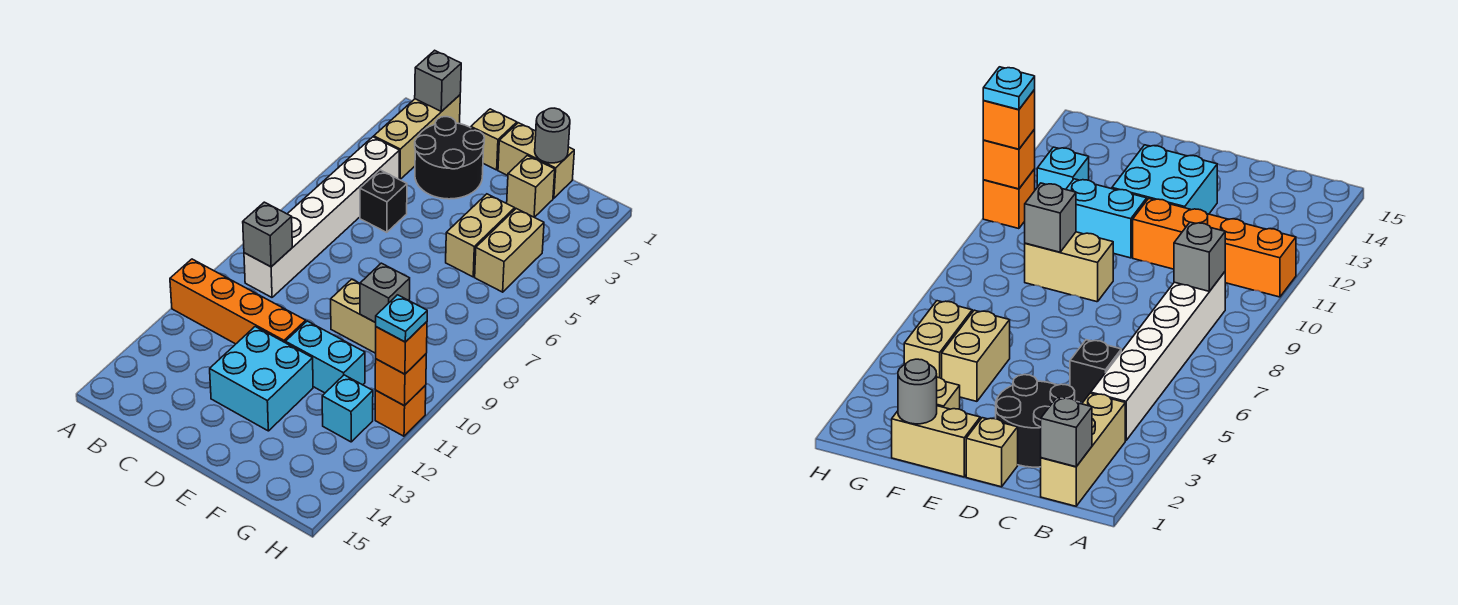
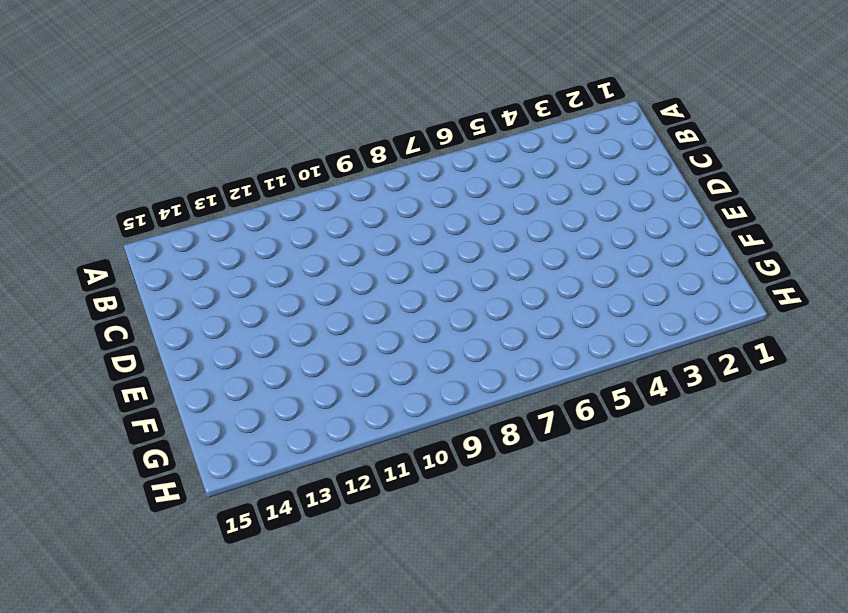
none -> orange brick A11:D11 level 1
none -> tan brick B1:B3 level 1
none -> white brick B4:B9 level 1

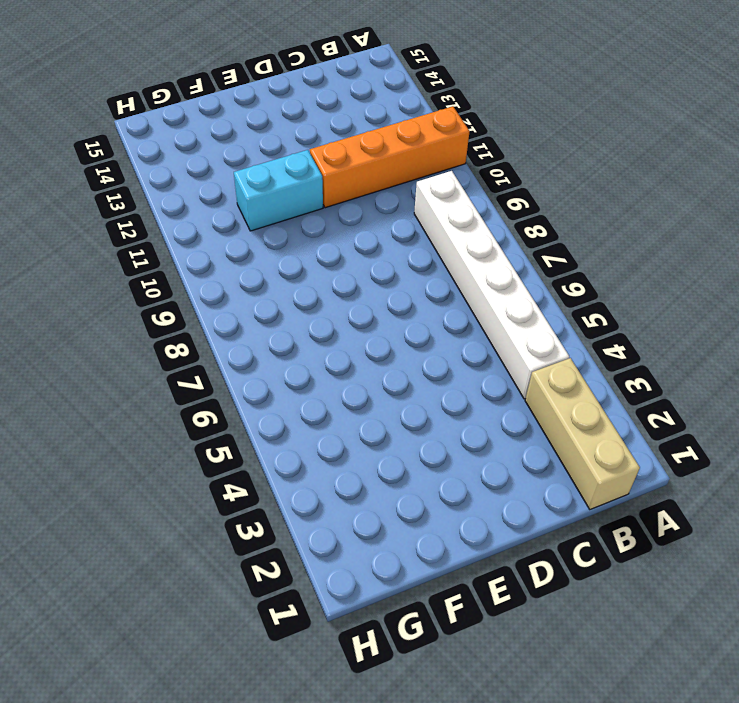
none -> black round brick C2:D3 level 1
none -> black brick C5 level 1
none -> tan brick D1 level 1

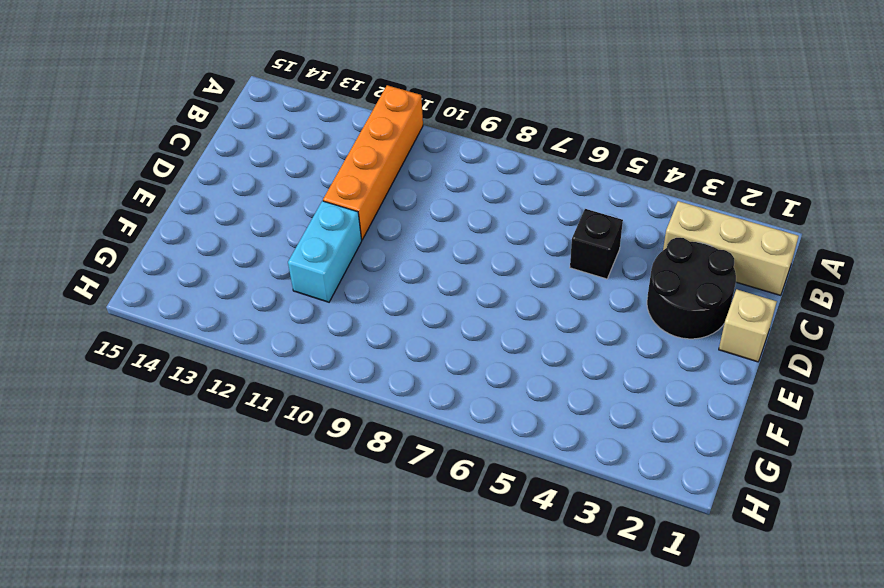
none -> white brick B4:B9 level 1
none -> cyan brick D12:E13 level 1
none -> tan brick E1:F1 level 1

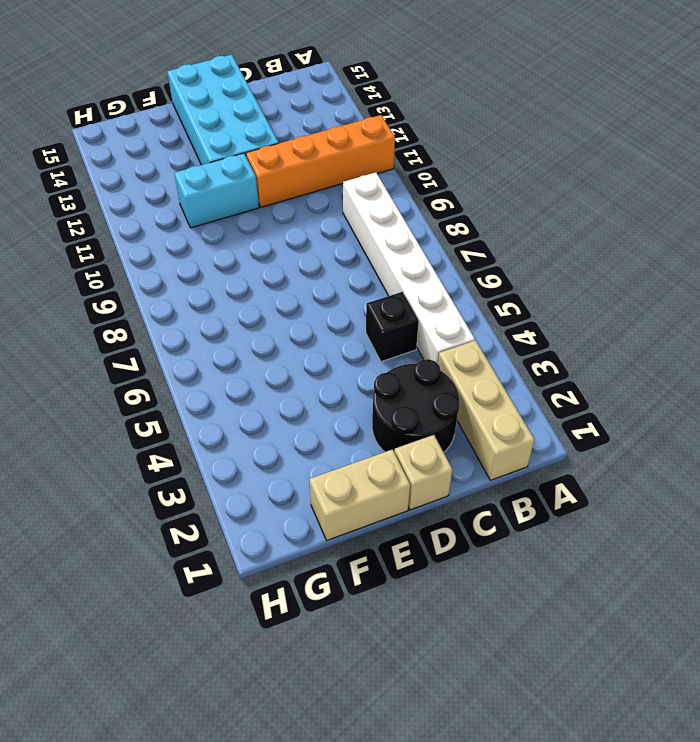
cyan brick D12:E15 level 1 -> cyan brick D12:E13 level 1
none -> tan brick E9:F9 level 1
none -> tan brick F2 level 1
none -> tan brick F4:F5 level 1

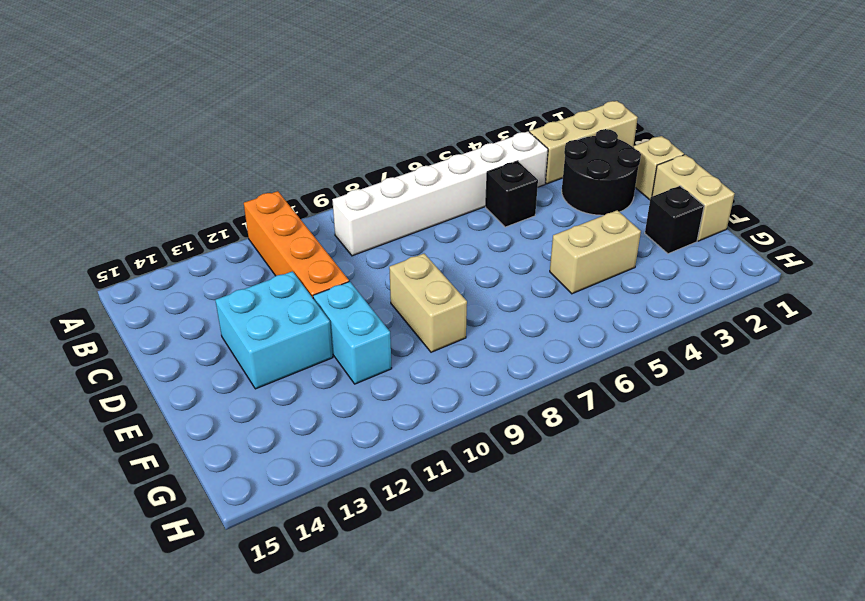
black brick F2 level 1 -> tan brick F2 level 1
none -> tan brick G4:G5 level 1
none -> cyan brick G12 level 1
none -> orange brick H11 level 1

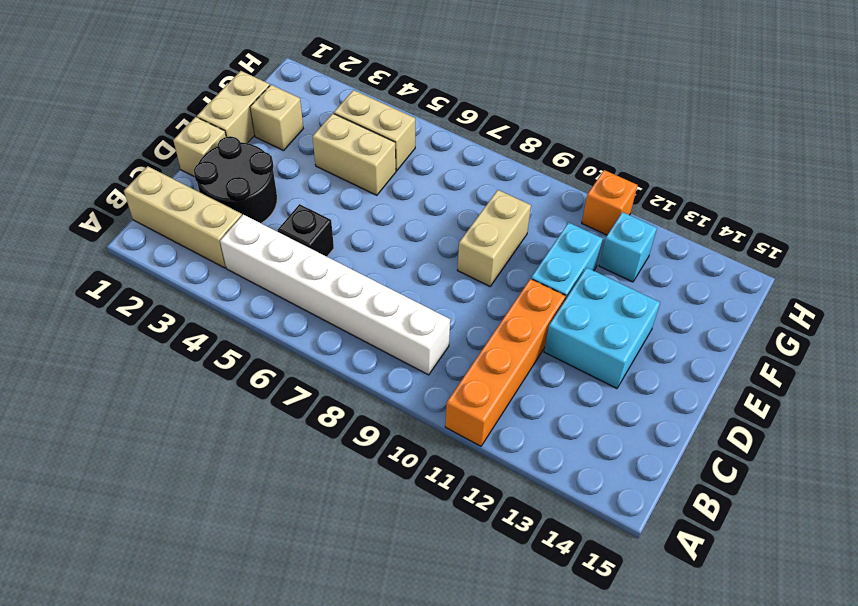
none -> grey brick B1 level 2
none -> grey brick B9 level 2
none -> grey round brick F1 level 2

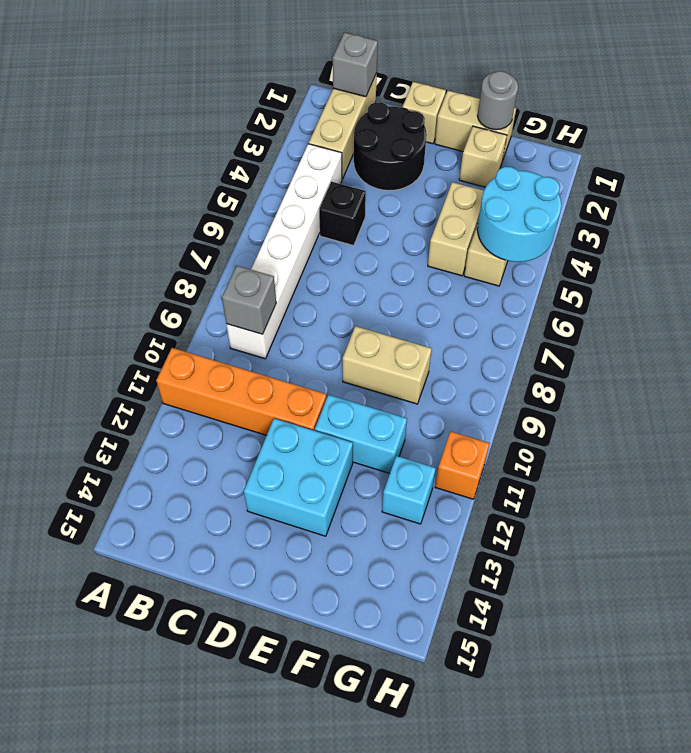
cyan round brick G4:H5 level 2 -> none
none -> grey brick F9 level 2
none -> orange brick H11 level 2
none -> orange brick H11 level 3

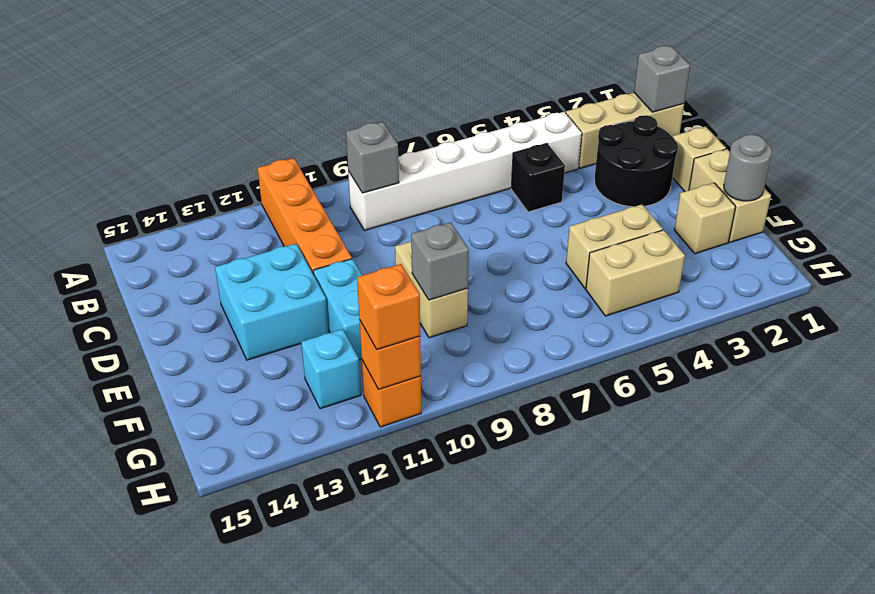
none -> cyan plate H11 level 4

